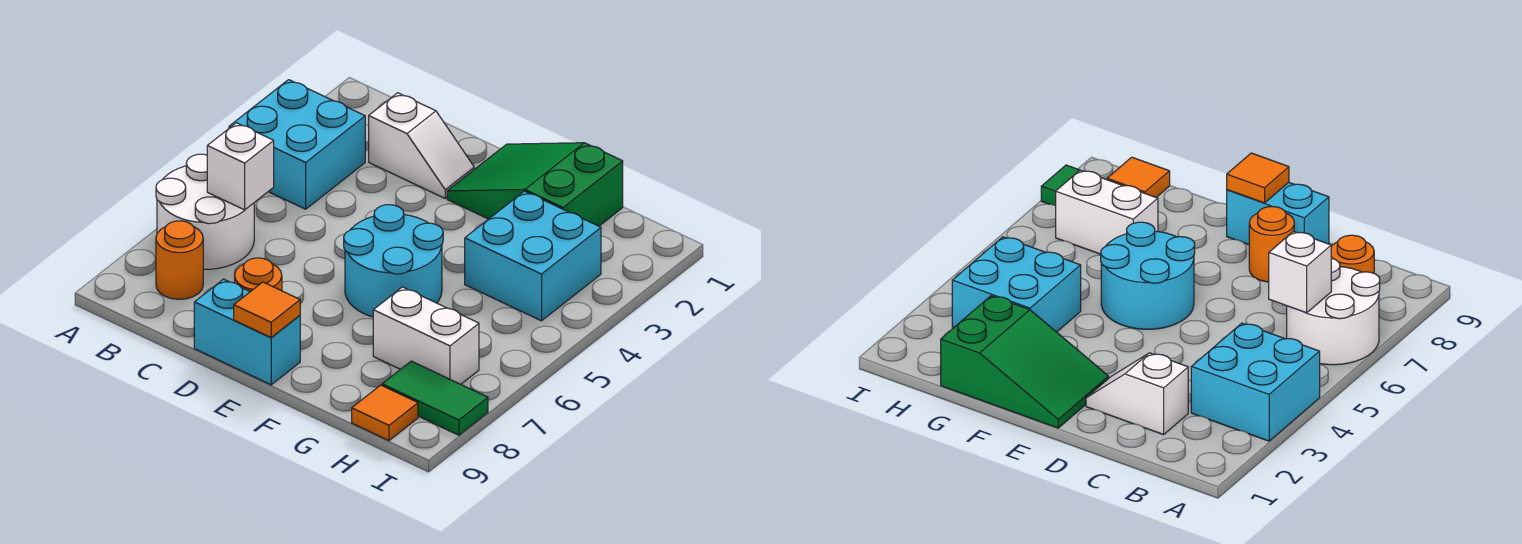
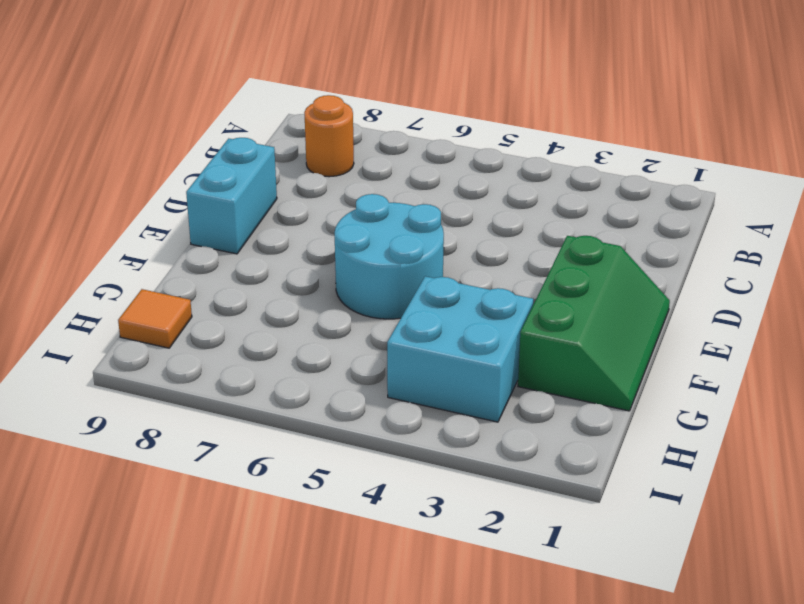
green slope E1:G2 level 1 top 2 -> green slope E1:G2 level 1 top G
none -> cyan brick A3:B4 level 1
none -> white round brick A6:B7 level 1
none -> white slope C2:D2 level 1 top C

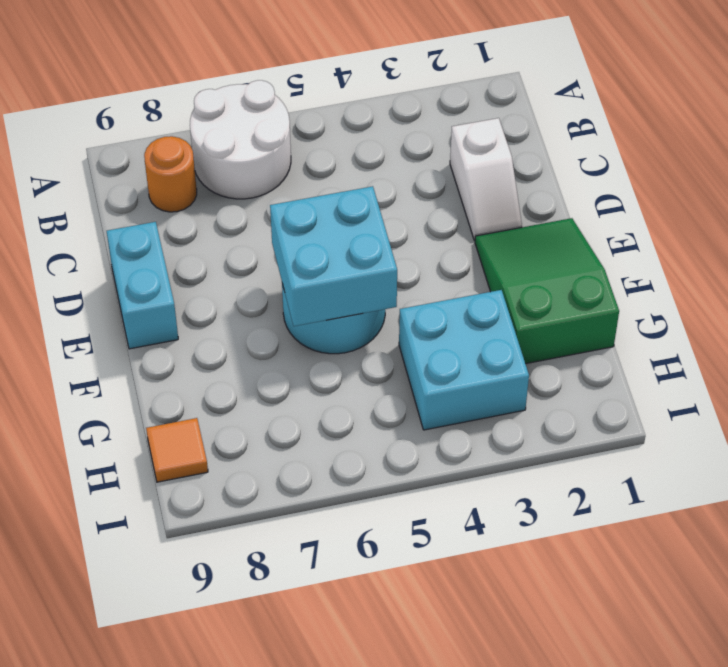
cyan brick E5:F6 level 2 -> cyan brick A3:B4 level 1
none -> orange round brick D8 level 1
none -> white brick G7:H7 level 1
none -> green tile H8:I8 level 1

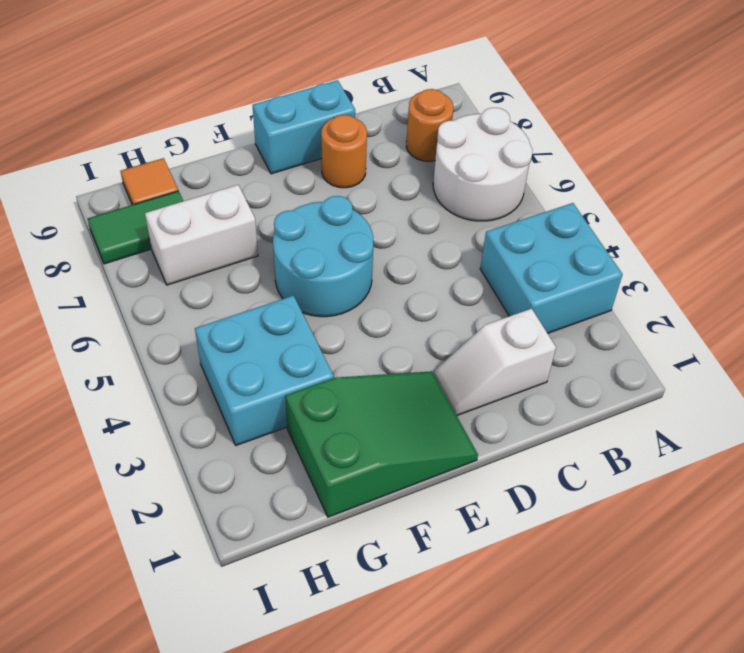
none -> white brick B6 level 2
none -> orange tile E9 level 2

